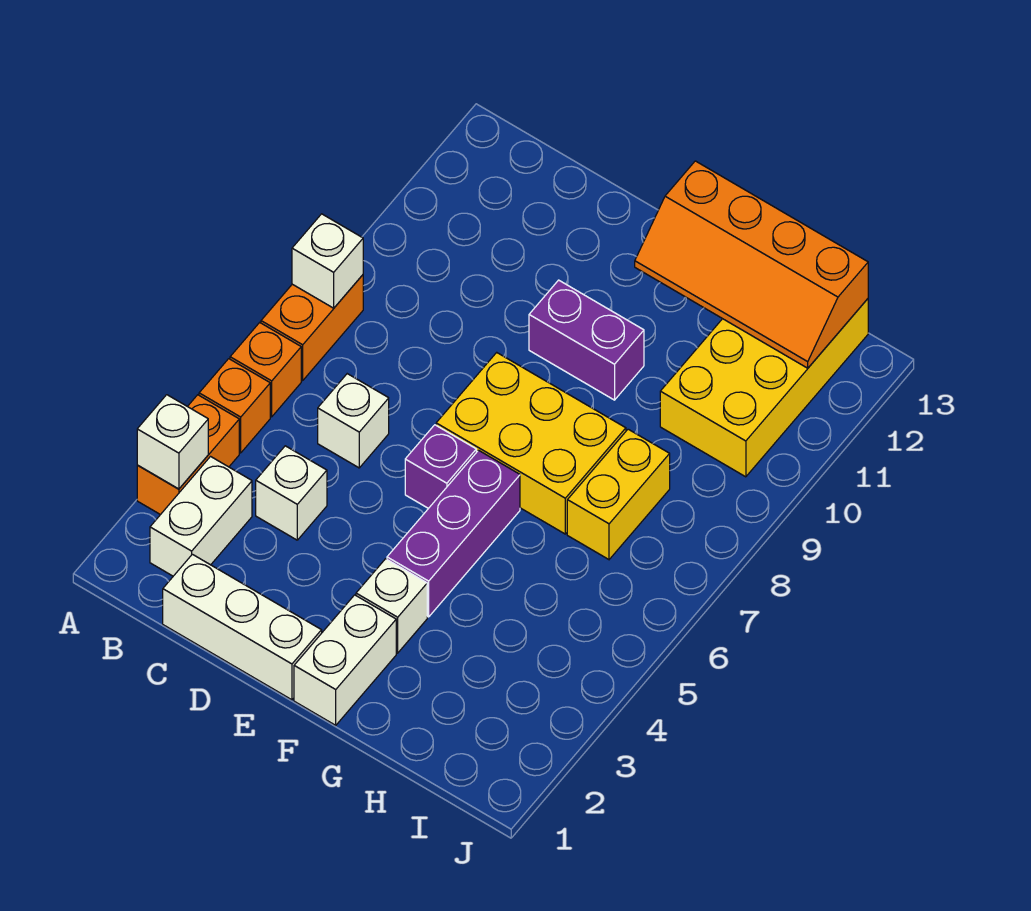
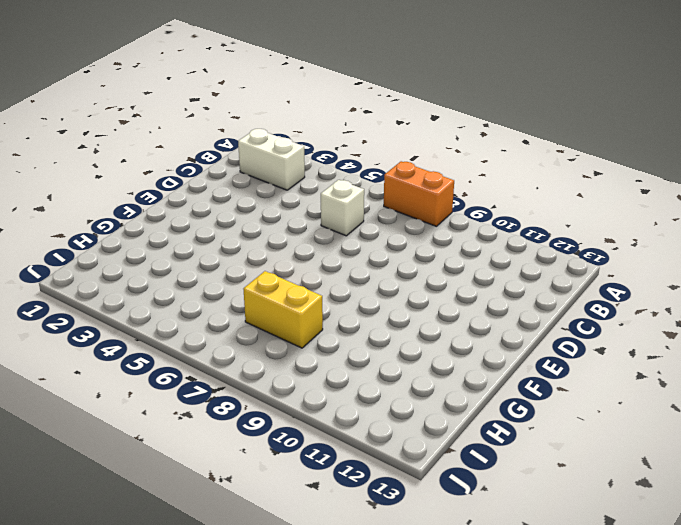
none -> orange brick A3:A4 level 1
none -> orange brick A5 level 1
none -> orange brick A6 level 1

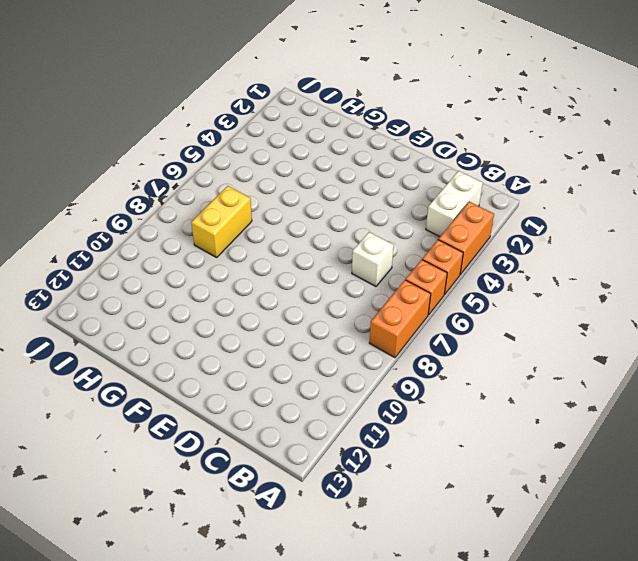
none -> white brick C1:E1 level 1
none -> white brick C4 level 1
none -> purple brick E6 level 1

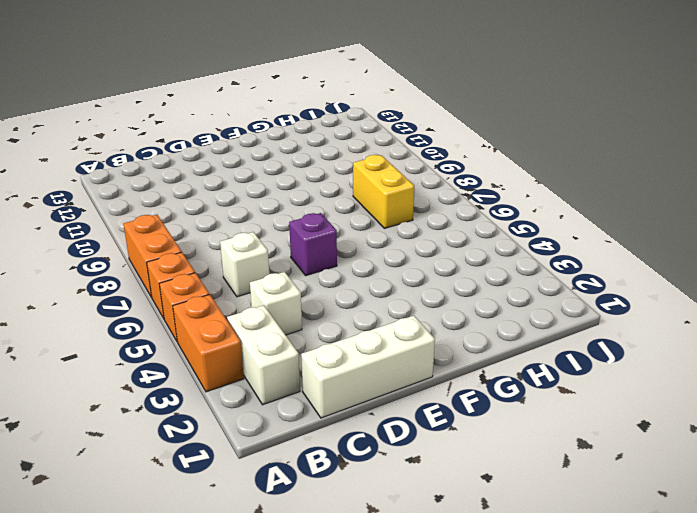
none -> yellow brick E7:G8 level 1
none -> purple brick E10:F10 level 1
none -> white brick F1:F2 level 1

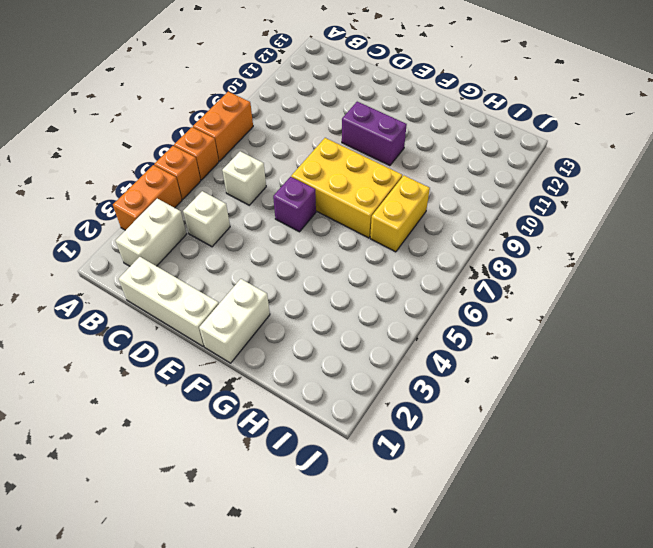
none -> white brick F3 level 1
none -> purple brick F4:F6 level 1
none -> yellow brick H10:I13 level 1

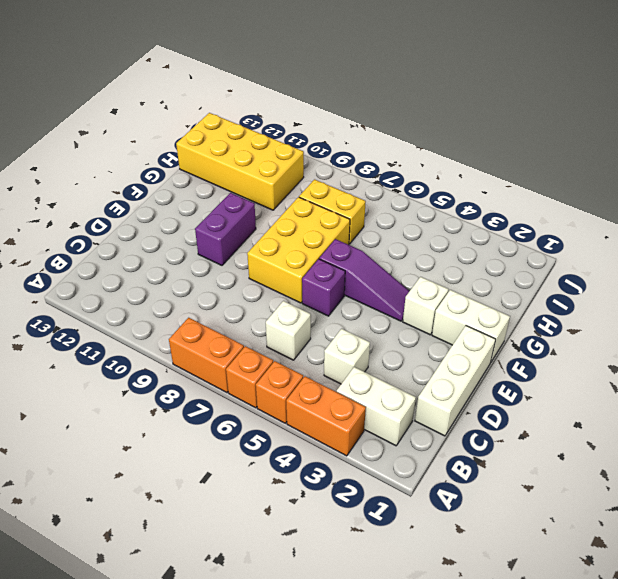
purple slope F4:F6 level 1 top 6 -> purple brick F4:F6 level 1
none -> white brick A3 level 2
none -> white brick A8 level 2
none -> orange slope F12:I13 level 2 top 13

